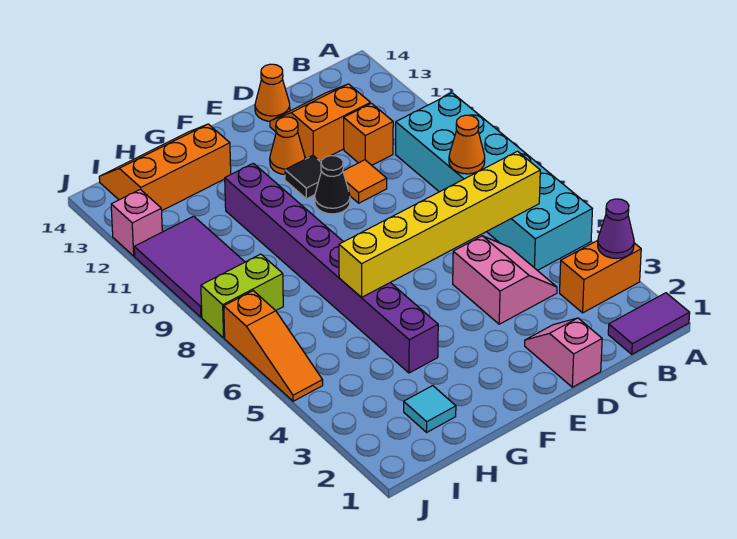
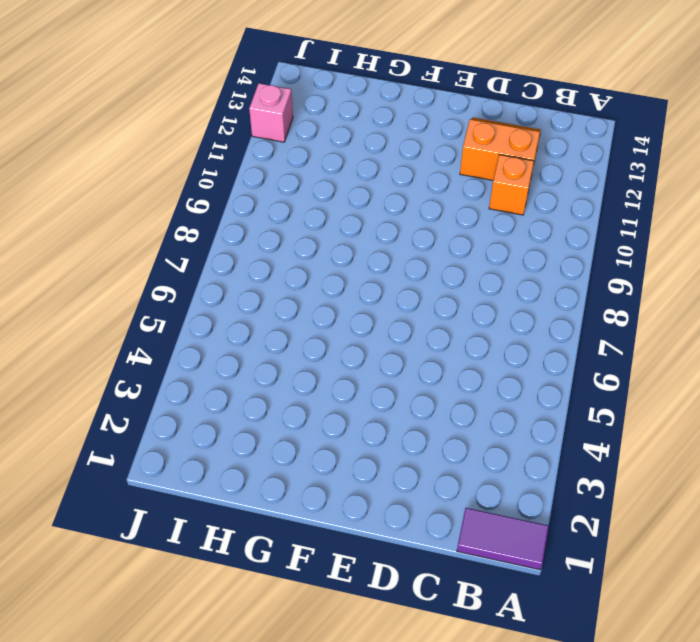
none -> orange brick A3:B3 level 1
none -> cyan brick A5:B10 level 1
none -> pink slope C4:D5 level 1 top D

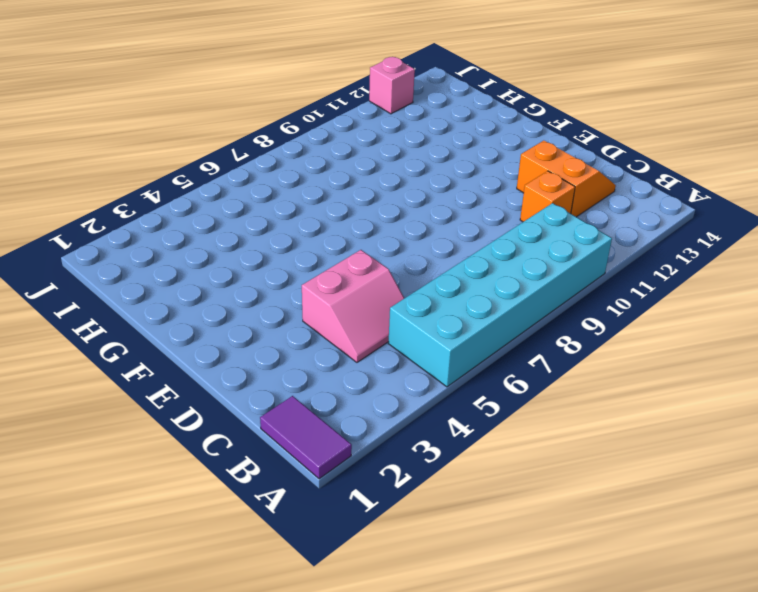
none -> orange brick A3:B3 level 1
none -> pink slope D1:D2 level 1 top 1
none -> orange tile D10 level 1

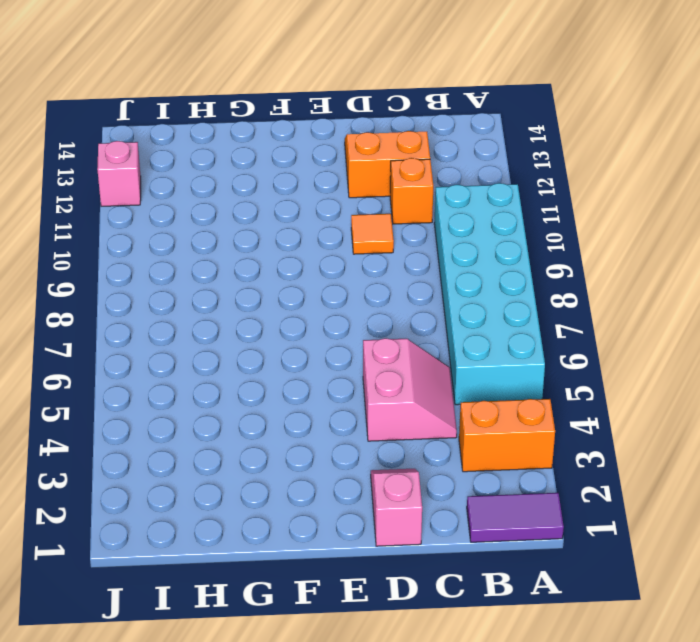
none -> orange cone D14 level 1
none -> black cone E10 level 1
none -> black tile E11 level 1

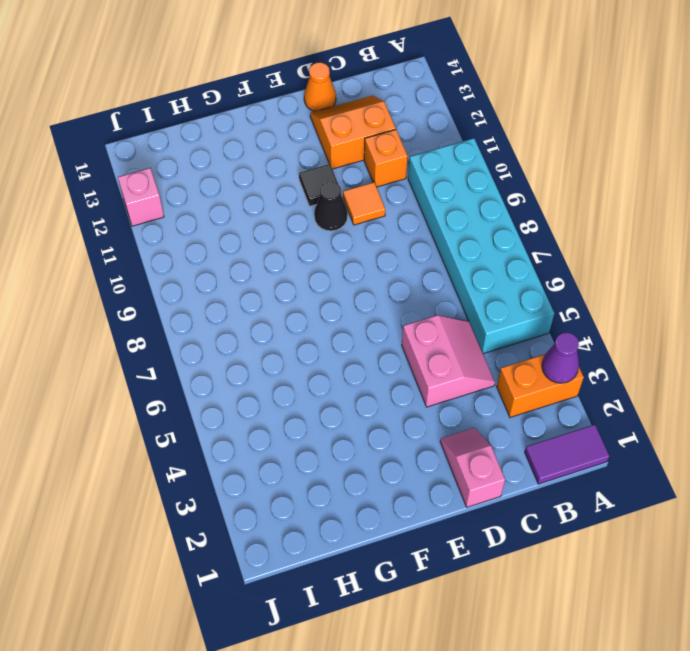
none -> orange cone E12 level 1
none -> purple brick G4:G11 level 1
none -> orange slope G13:I14 level 1 top 13

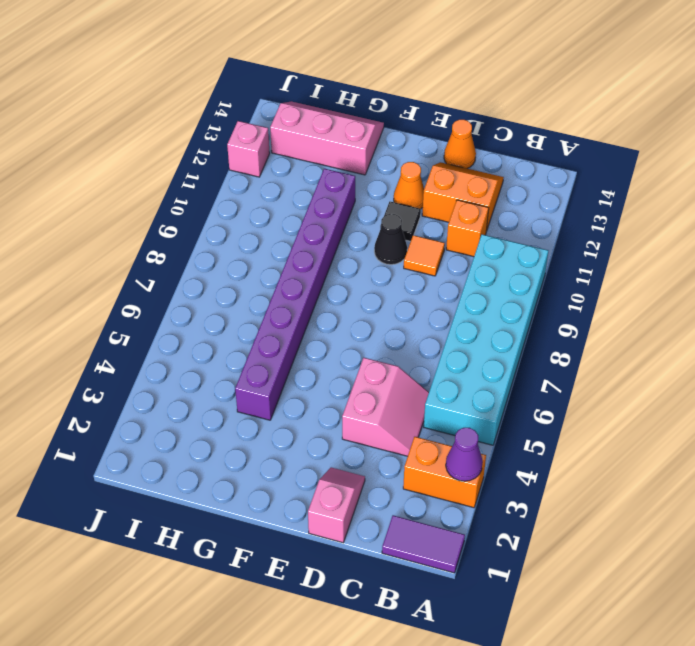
pink slope G13:I14 level 1 top 13 -> orange slope G13:I14 level 1 top 13
none -> cyan tile H2 level 1
none -> lime brick I8:J8 level 1
none -> purple tile I9:J11 level 1

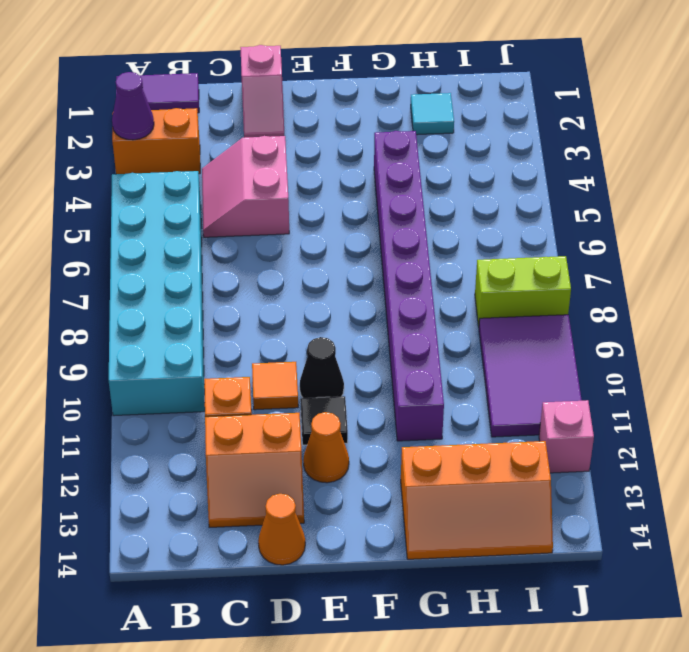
none -> orange slope J5:J7 level 1 top 7
none -> yellow brick B6:G6 level 2
none -> orange cone B8 level 2

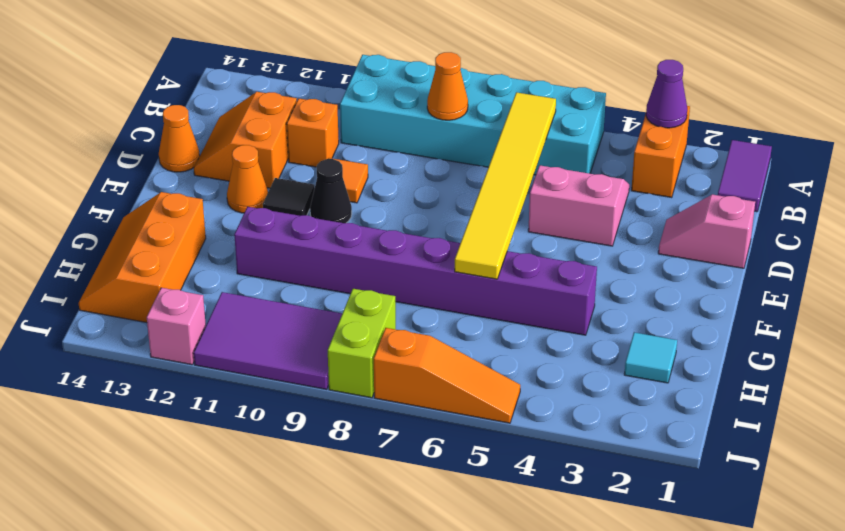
yellow tile B6:G6 level 2 -> yellow brick B6:G6 level 2

